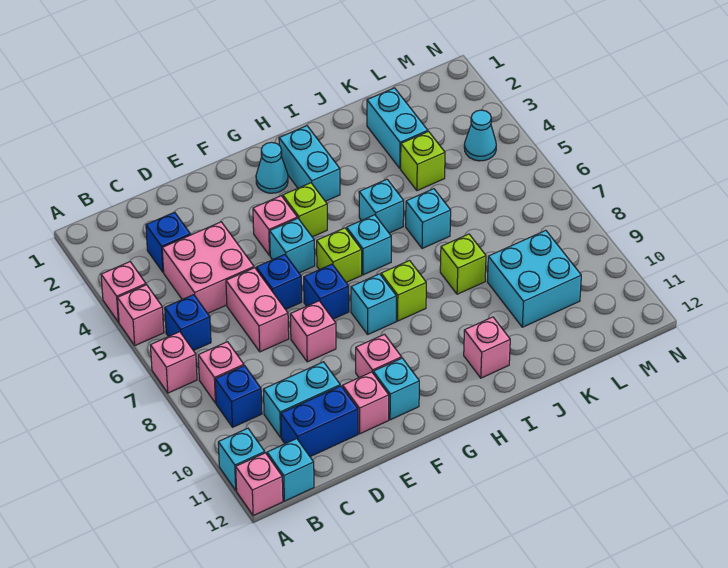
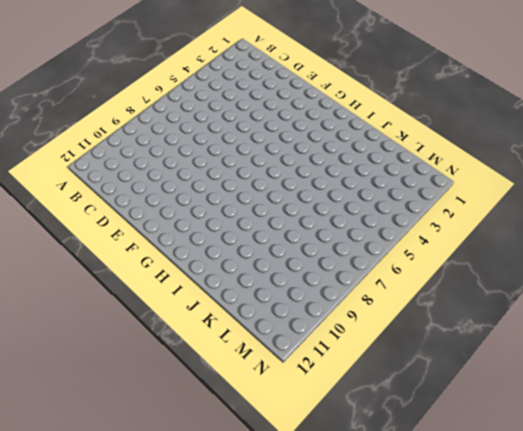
none -> pink brick A4 level 1
none -> pink brick A5 level 1
none -> pink brick A7 level 1
none -> cyan brick A11 level 1

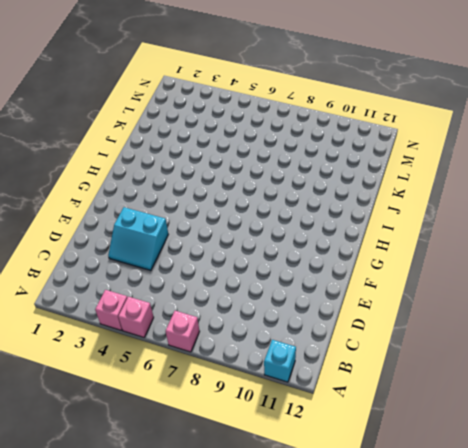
cyan slope D3:E4 level 1 top E -> pink brick C4:D5 level 1
none -> pink brick A12 level 1
none -> blue brick B6 level 1
none -> pink brick B8 level 1
none -> blue brick B9 level 1

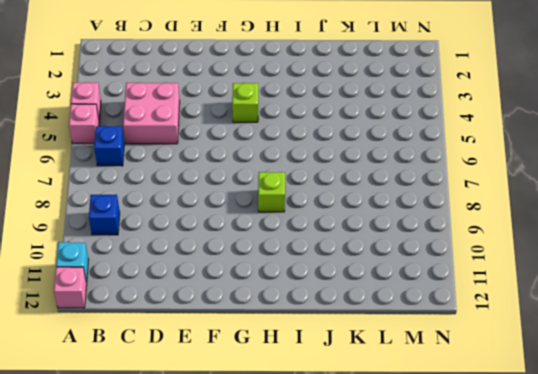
none -> pink brick A7 level 1
none -> pink brick B8 level 1
none -> cyan brick B12 level 1
none -> blue brick C3 level 1

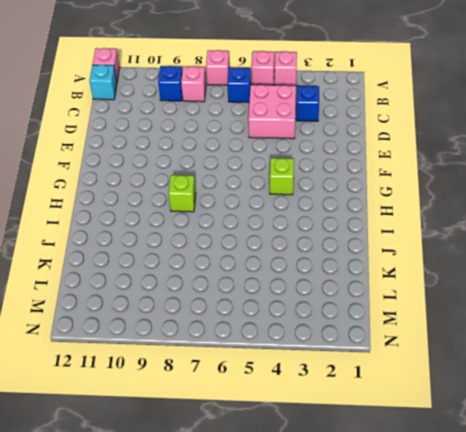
none -> cyan brick A11 level 1
none -> cyan brick C10:D10 level 1
none -> blue brick C11:D11 level 1
none -> pink brick D6:D7 level 1

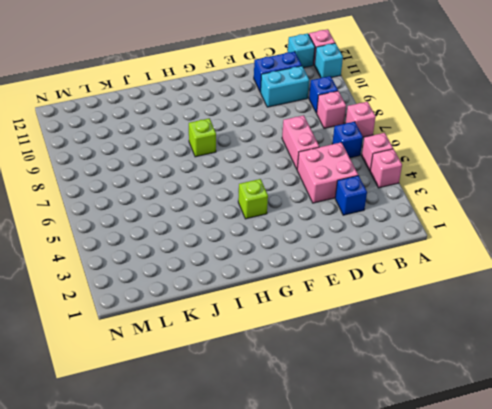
none -> blue brick E6 level 1
none -> pink brick E8 level 1
none -> pink brick E11 level 1
none -> pink brick F4 level 1

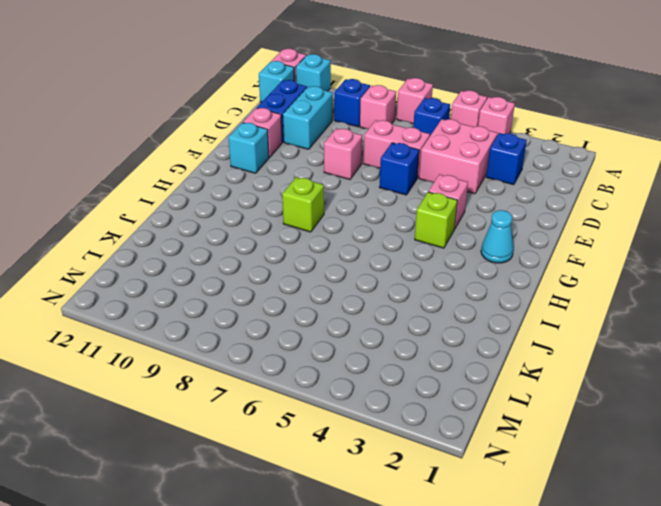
none -> cyan brick F5 level 1
none -> blue brick F7 level 1
none -> pink brick F10 level 1
none -> lime brick G6 level 1

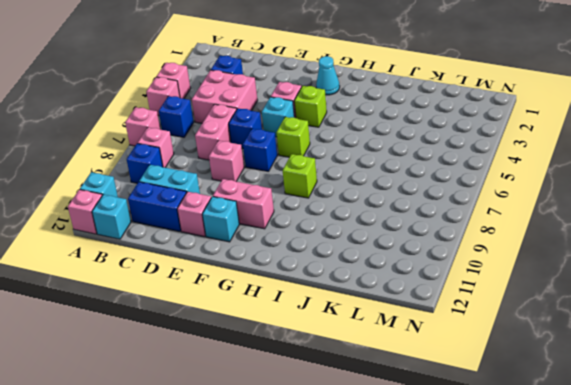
pink brick F10:G10 level 1 -> pink brick F10 level 1
none -> cyan brick G8 level 1
none -> cyan brick H2:H3 level 1
none -> cyan brick H6 level 1
none -> cyan brick I5 level 1

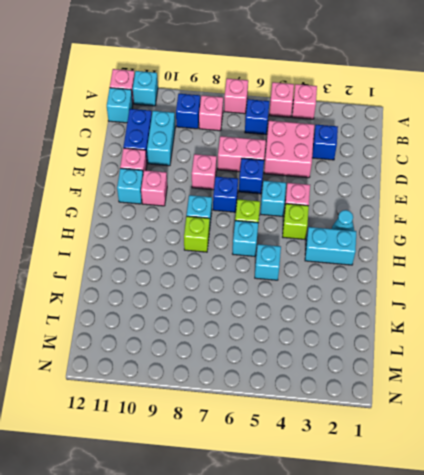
none -> pink brick I11 level 1
none -> cyan brick J6 level 1
none -> lime brick J8 level 1
none -> cyan brick K2:K3 level 1

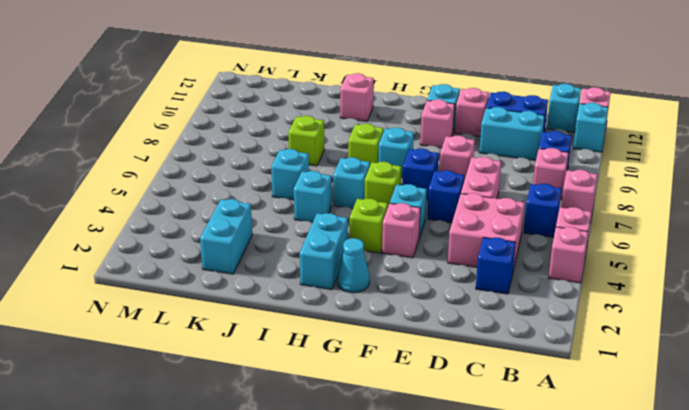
none -> lime brick K4 level 1
none -> cyan brick K9:L10 level 1
none -> cyan cone M4 level 1

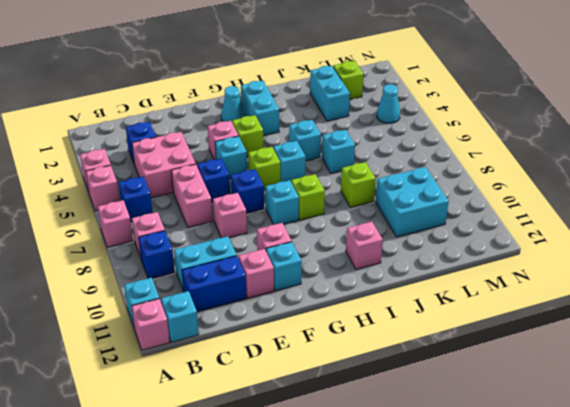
lime brick L2 level 1 -> lime brick K4 level 1

